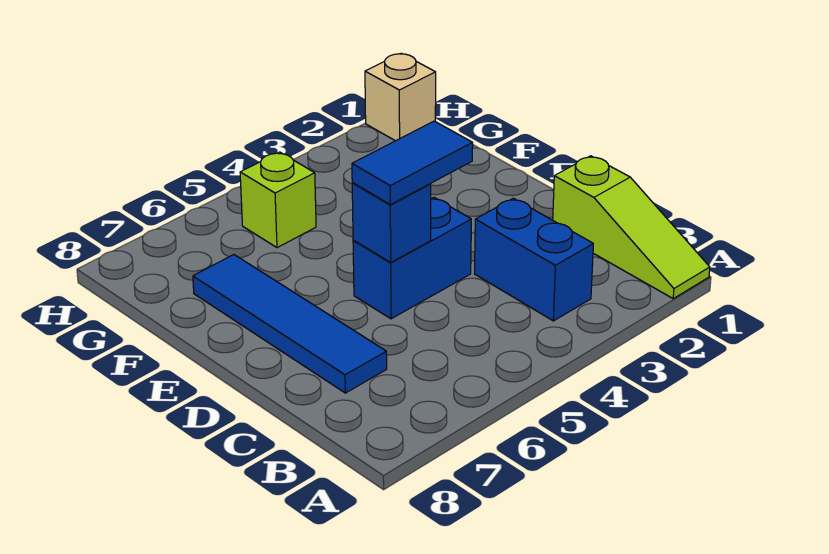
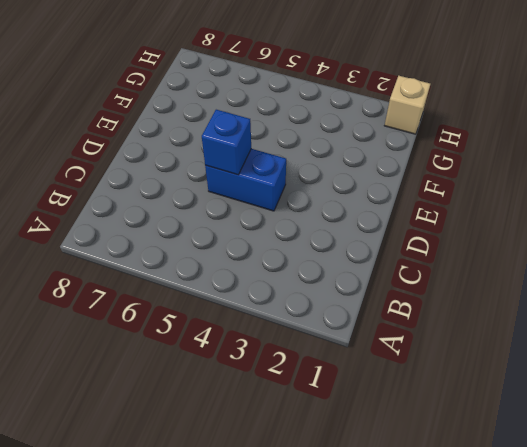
none -> lime slope A1:C1 level 1 top C
none -> blue brick B3:C3 level 1

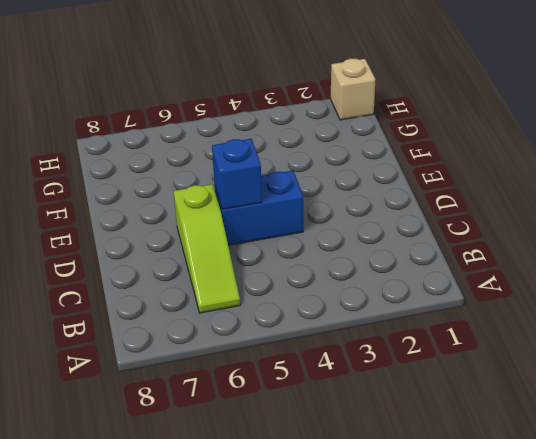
lime slope B6:D6 level 1 top D -> lime slope A1:C1 level 1 top C
none -> blue brick B3:C3 level 1
none -> blue tile C7:F7 level 1

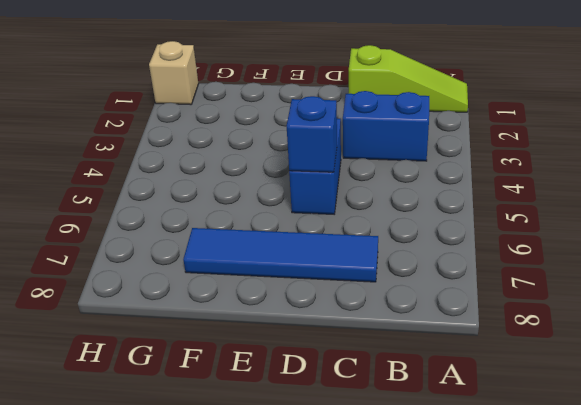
none -> lime brick G5 level 1
none -> blue tile D4:D5 level 3

